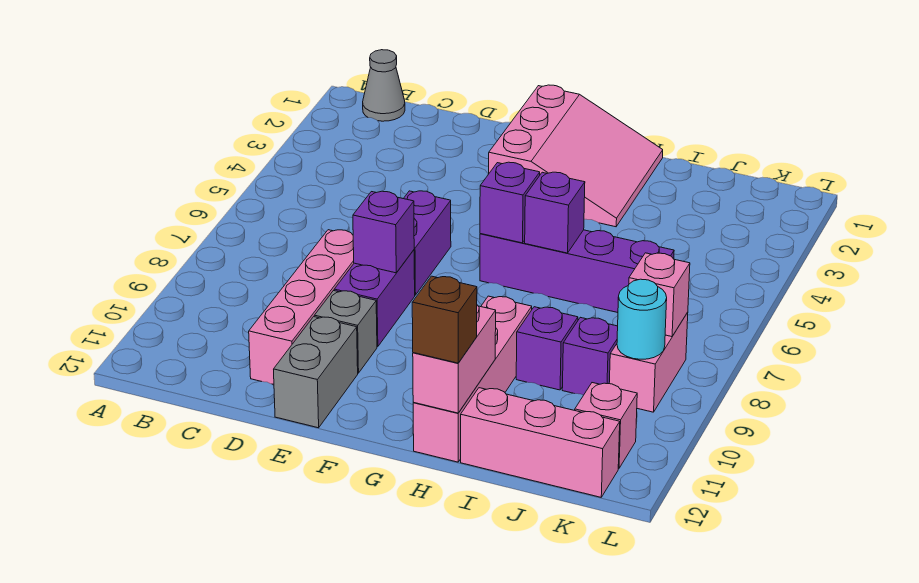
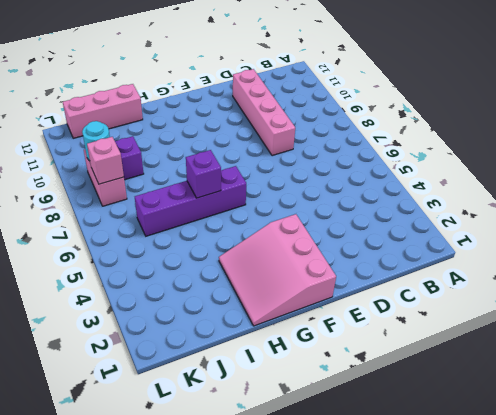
none -> grey cone B1 level 1
none -> purple brick E6:E7 level 1
none -> purple brick E8:E9 level 1

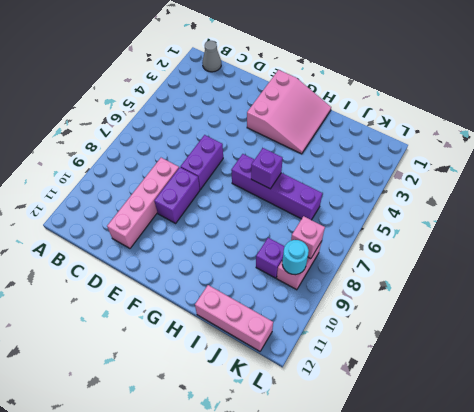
none -> grey brick E10 level 1
none -> grey brick E11:E12 level 1
none -> pink brick H9:H12 level 1

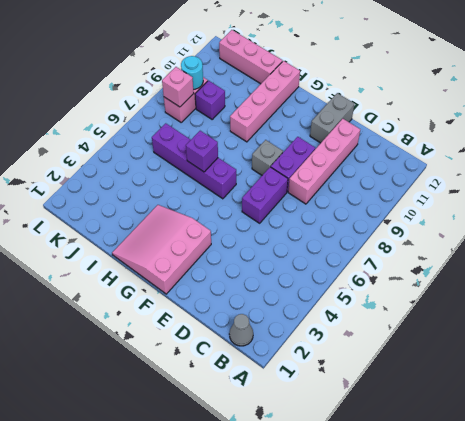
grey brick F8 level 1 -> grey brick E10 level 1
none -> purple brick I9 level 1
none -> pink brick K11 level 1
none -> purple brick E8 level 2

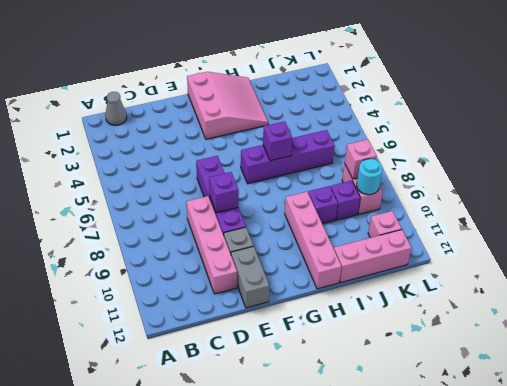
none -> purple brick G6 level 2
none -> pink brick H11:H12 level 2
none -> brown brick H12 level 3

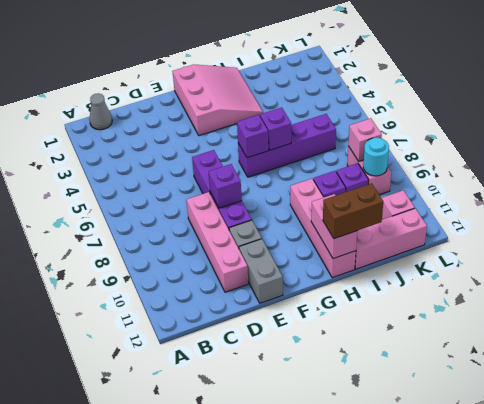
brown brick H12:I12 level 3 -> brown brick H12 level 3

